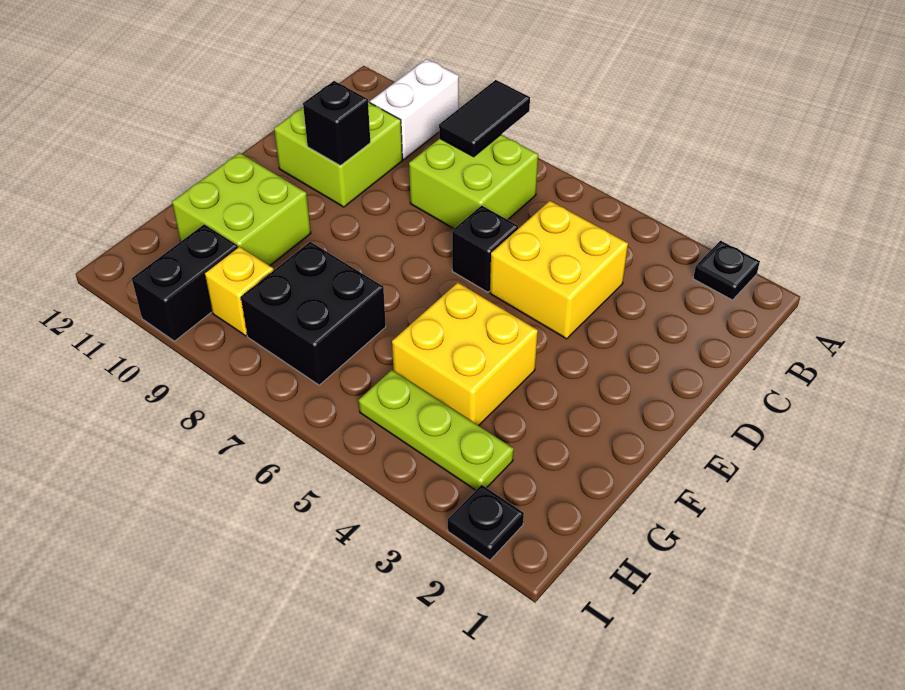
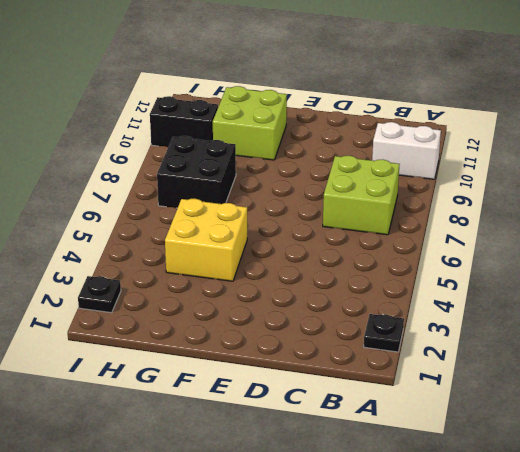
none -> yellow brick C4:D5 level 1
none -> lime brick C10:D11 level 1
none -> black brick D6 level 1

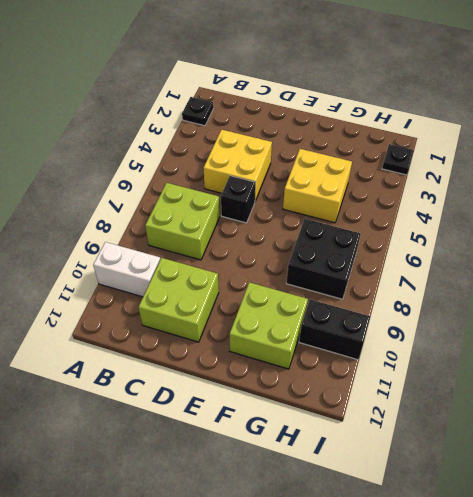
none -> lime plate H3:H5 level 1
none -> yellow brick H9 level 1
none -> black tile A8:B8 level 2

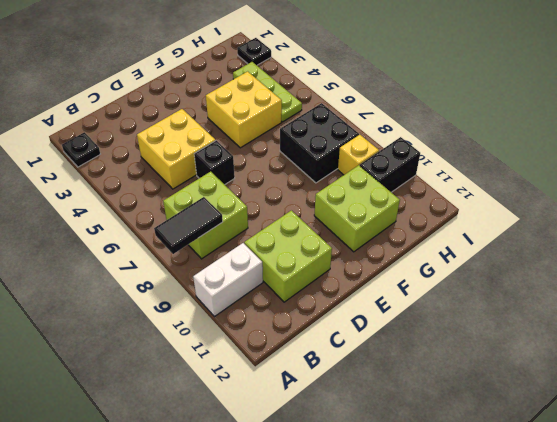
none -> black brick D10 level 2

